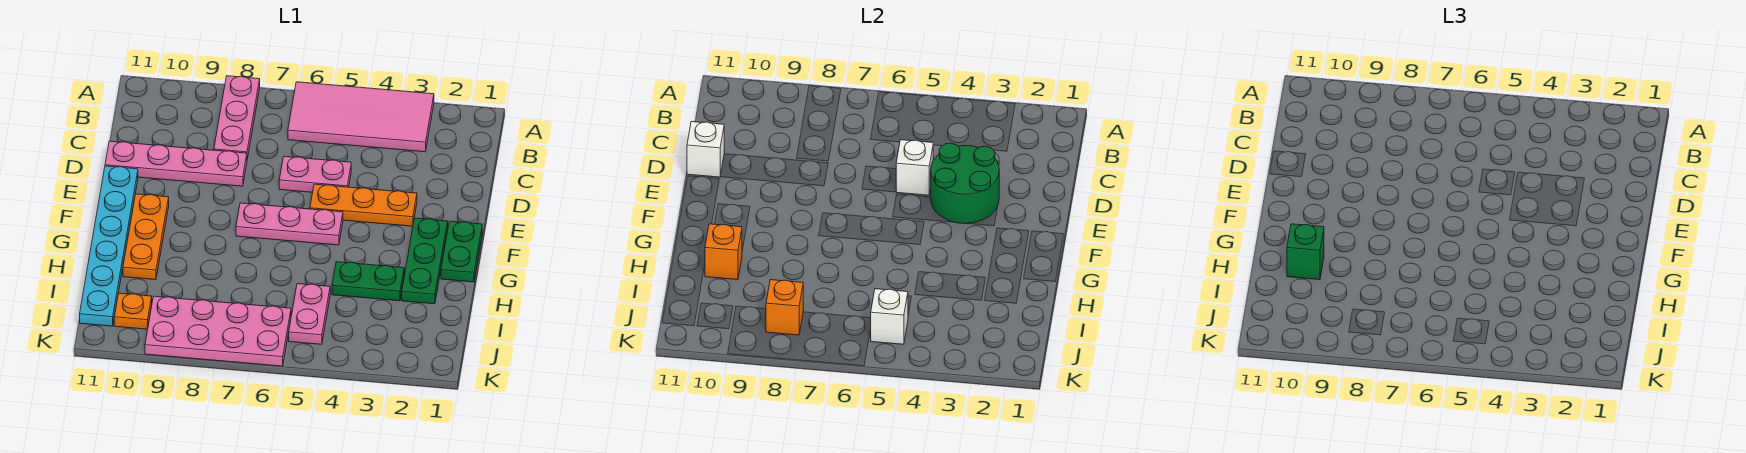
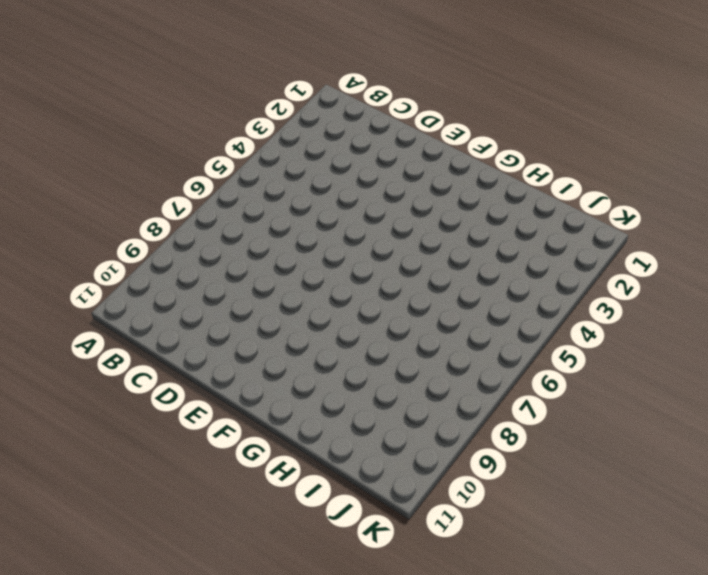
none -> pink tile A3:B6 level 1
none -> pink plate A8:C8 level 1
none -> pink plate D5:D6 level 1

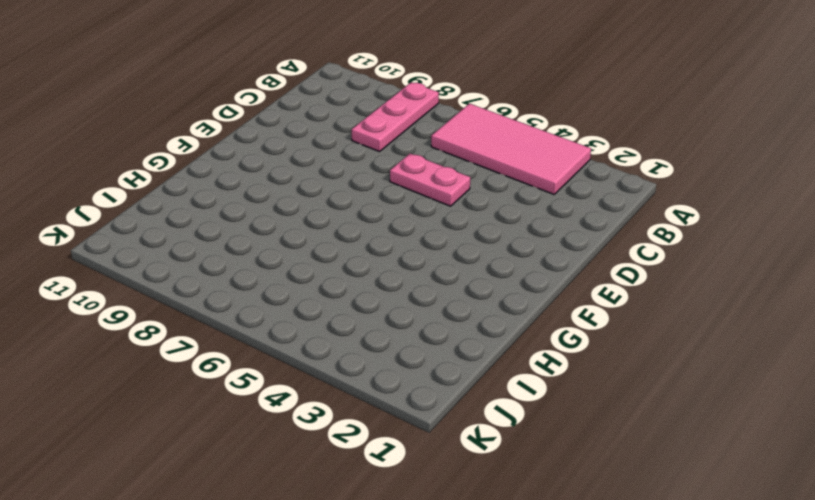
none -> pink plate D8:D11 level 1
none -> orange plate E3:E5 level 1
none -> cyan plate E11:J11 level 1

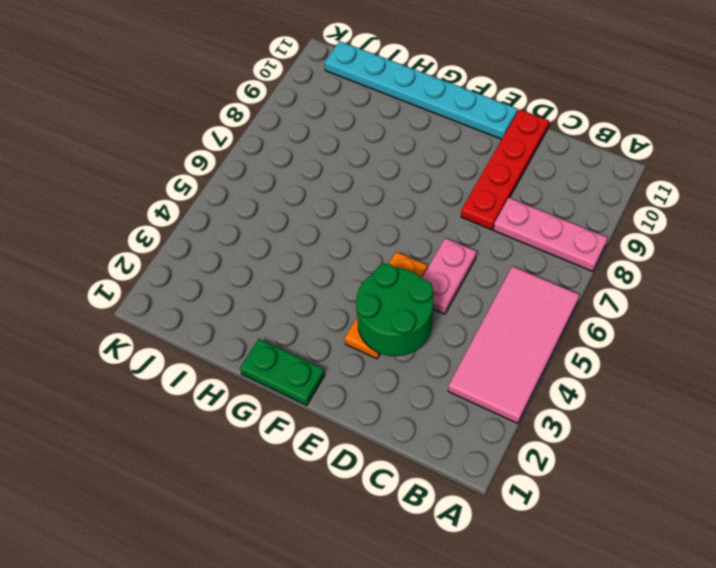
red plate D8:D11 level 1 -> pink plate D8:D11 level 1
none -> green plate F2:H2 level 1
none -> pink plate F5:F7 level 1
none -> orange plate F10:H10 level 1

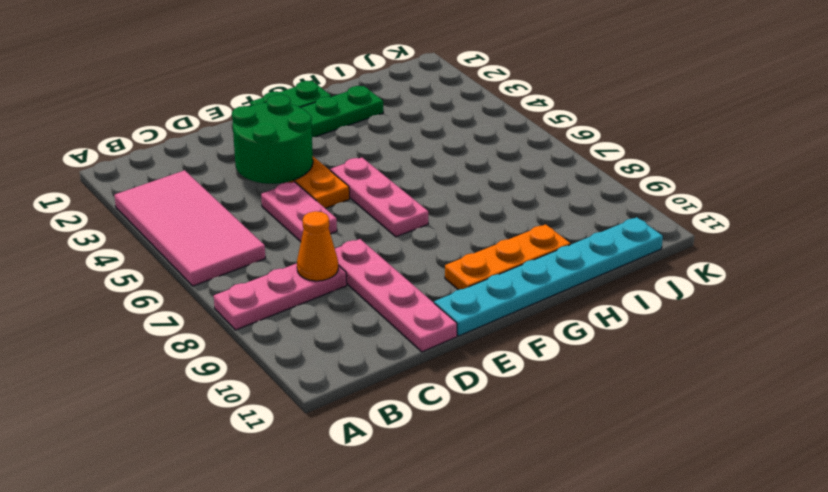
orange cone C8 level 2 -> none
none -> green plate H3:H4 level 1
none -> pink plate I5:J5 level 1
none -> pink plate J6:K9 level 1

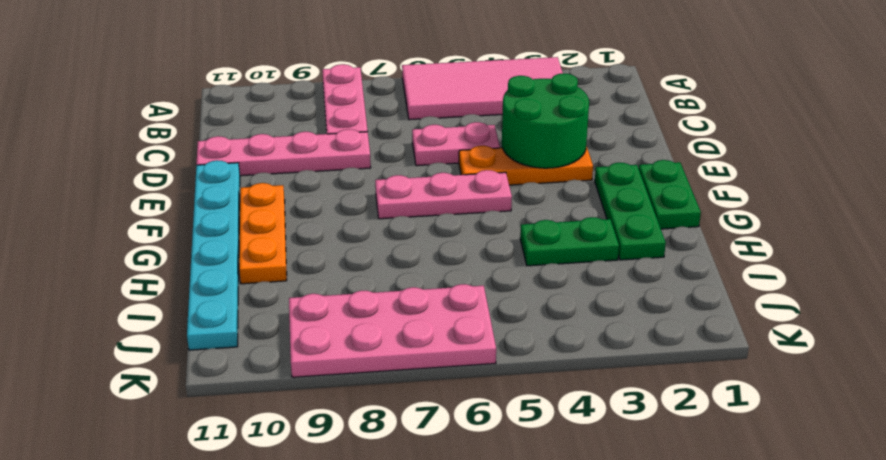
none -> pink plate I5:J5 level 1
none -> orange plate J10 level 1
none -> white brick D5 level 2

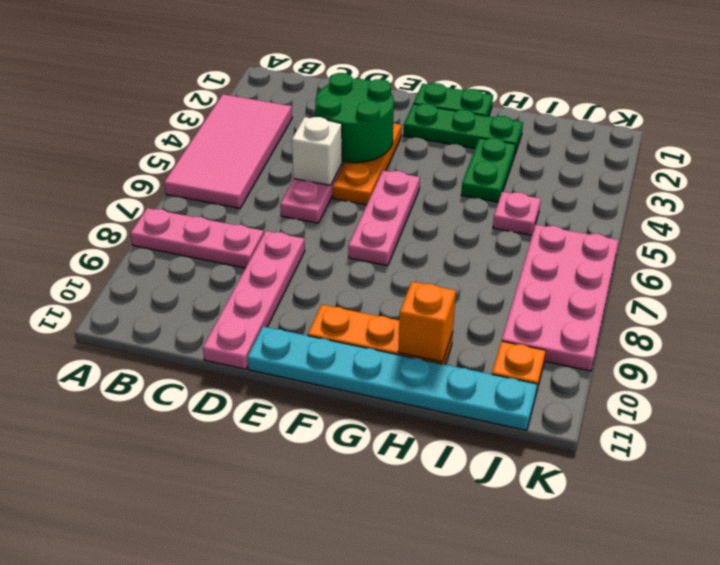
pink plate I5 level 1 -> pink plate I5:J5 level 1
none -> white brick D11 level 2
none -> white brick J5 level 2
none -> orange brick J8 level 2

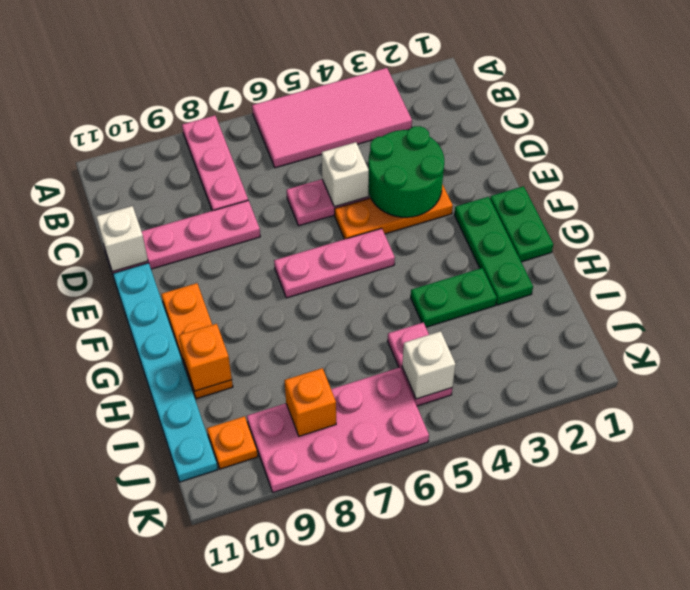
none -> green brick H10 level 3

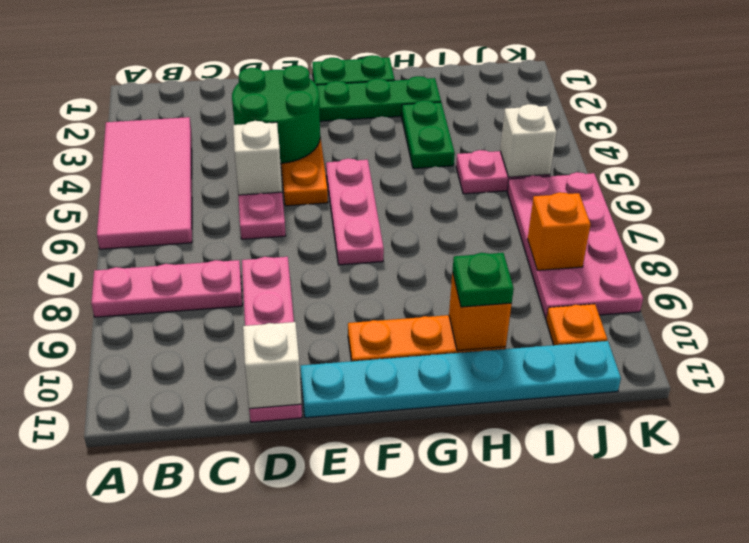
green plate H10 level 3 -> green brick H10 level 3

